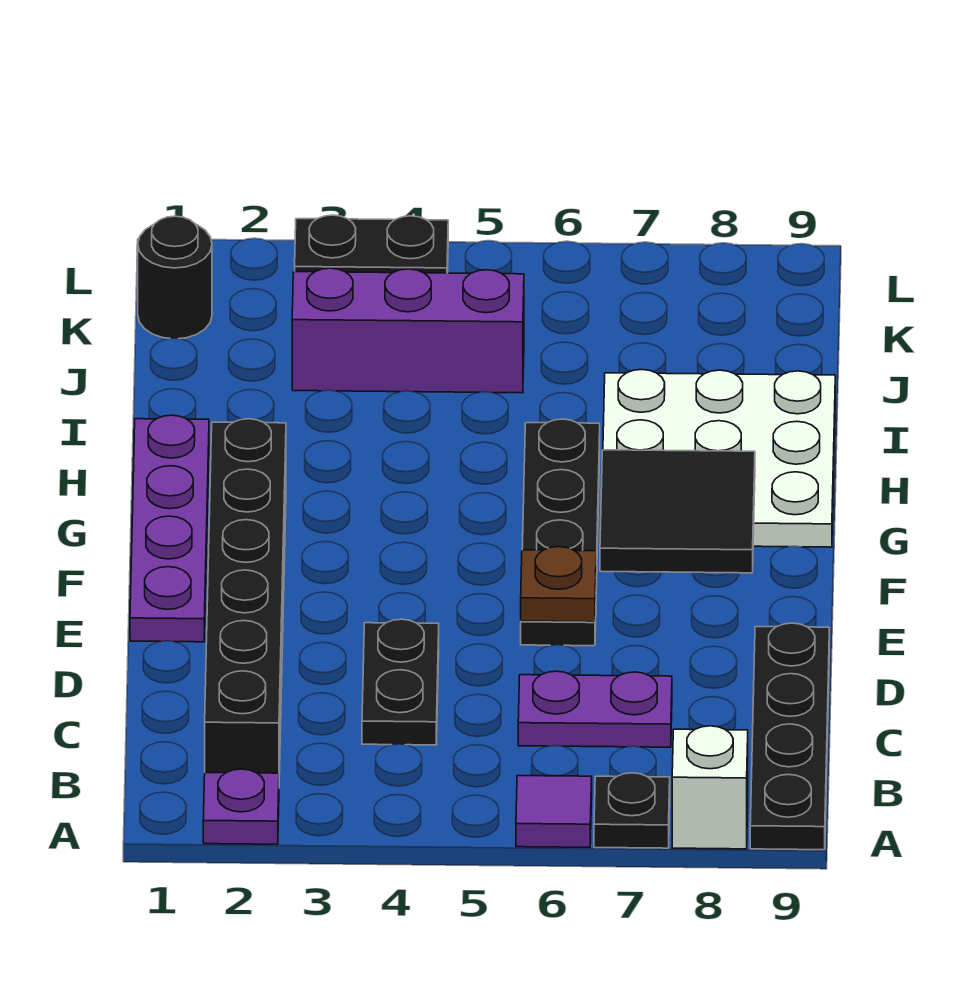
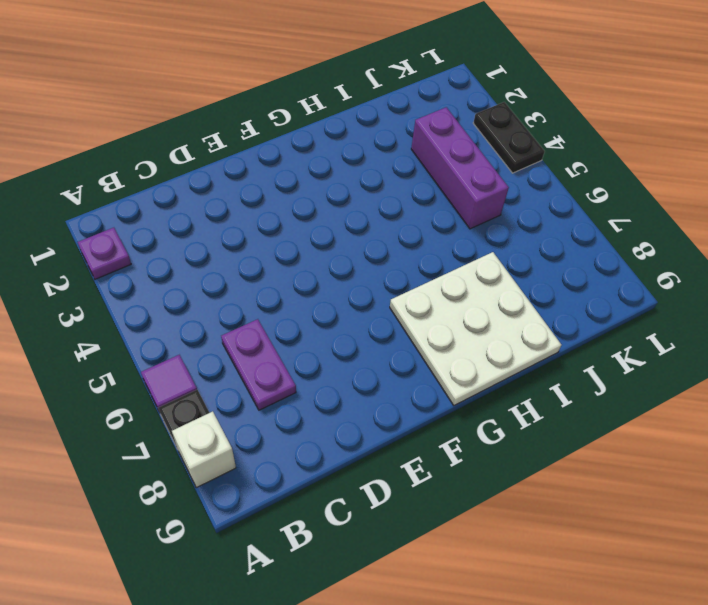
none -> black plate A9:D9 level 1
none -> black brick B2:G2 level 1
none -> black plate C4:D4 level 1

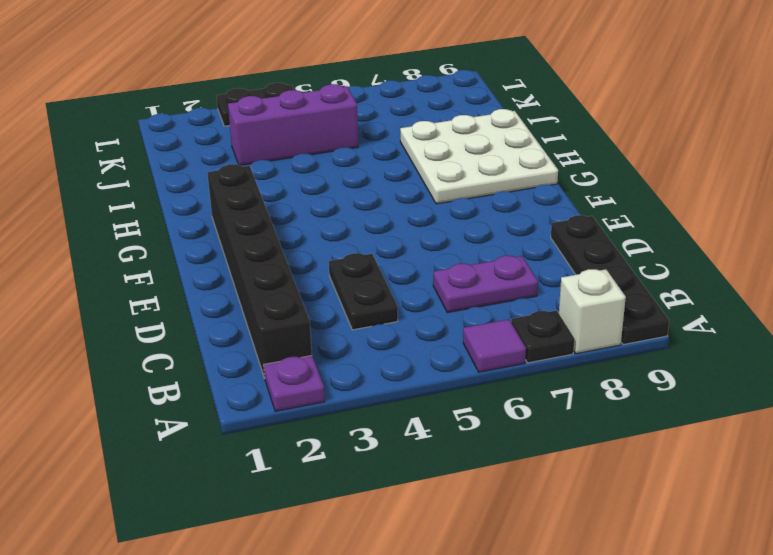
none -> purple plate E1:H1 level 1
none -> black plate E6:H6 level 1
none -> black round brick K1 level 1

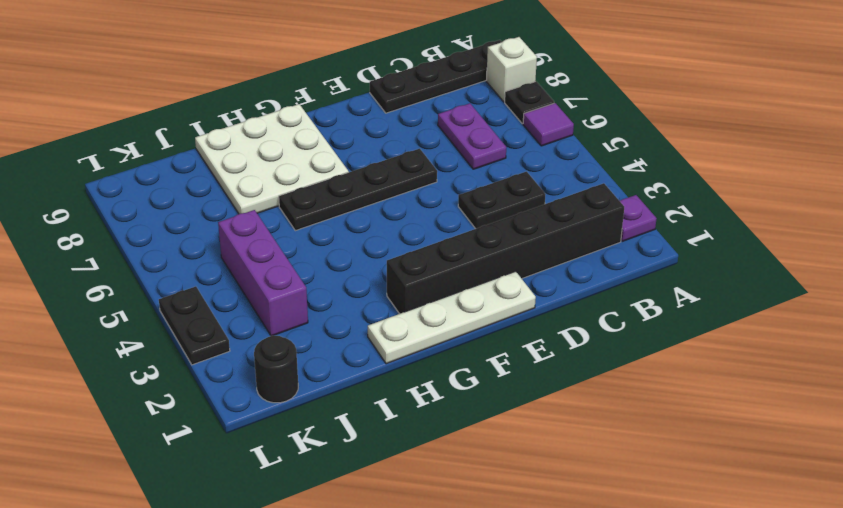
white plate E1:H1 level 1 -> purple plate E1:H1 level 1
none -> brown plate E6 level 2
none -> black tile F7:G8 level 2

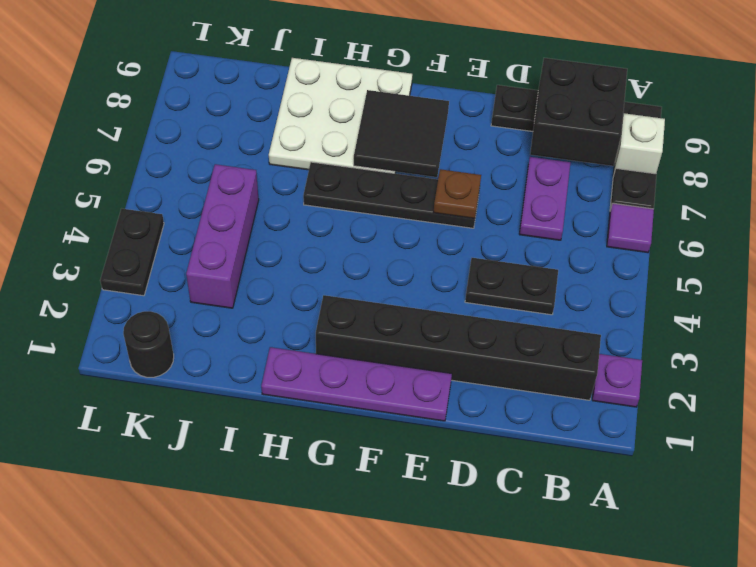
black brick B8:C9 level 2 -> none

